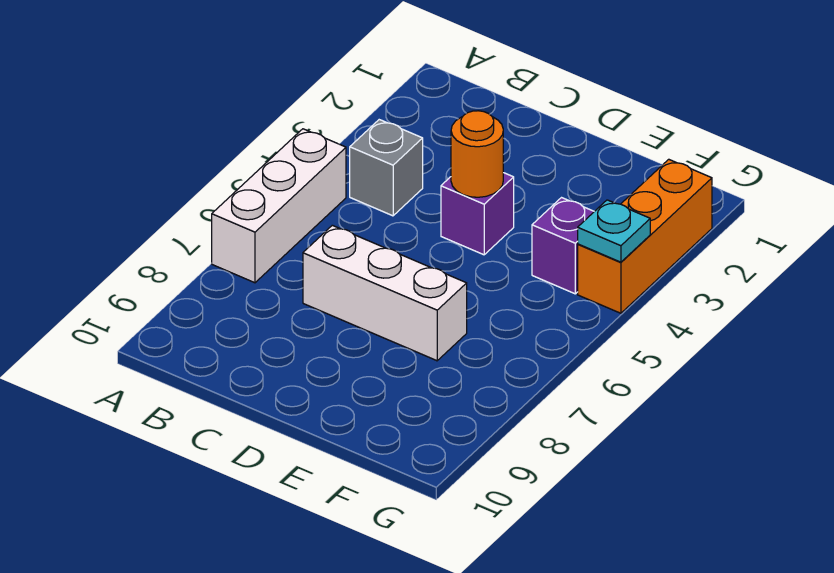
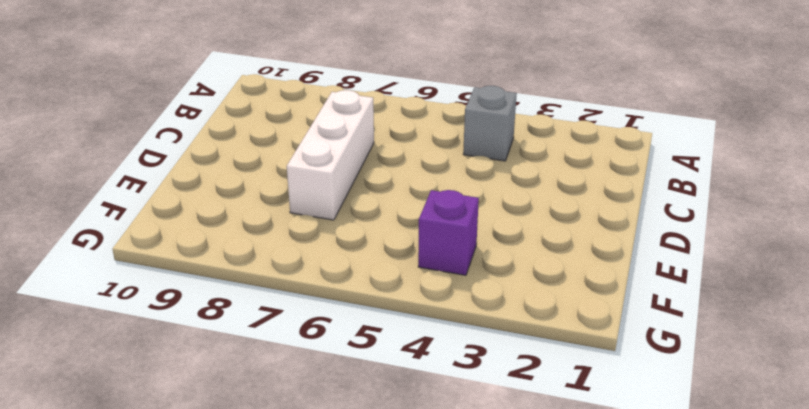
none -> white brick A5:A7 level 1
none -> purple brick D4 level 1

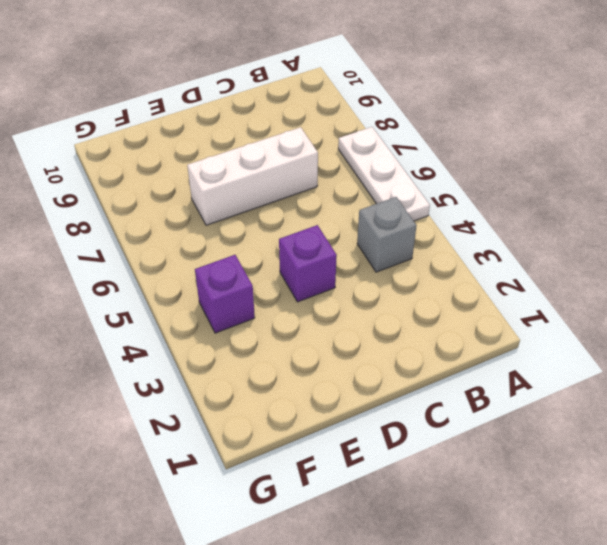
white plate A5:A7 level 1 -> white brick A5:A7 level 1
none -> orange brick G2:G4 level 1
none -> orange round brick D4 level 2

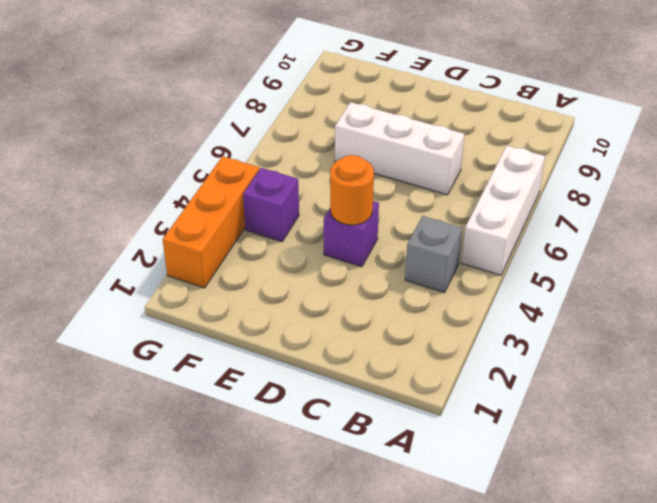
none -> cyan plate G4 level 2

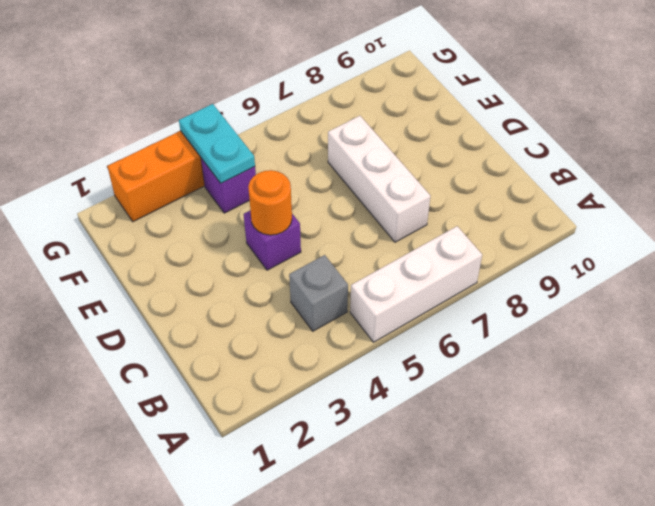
cyan plate F4:G4 level 2 -> cyan plate G4 level 2

